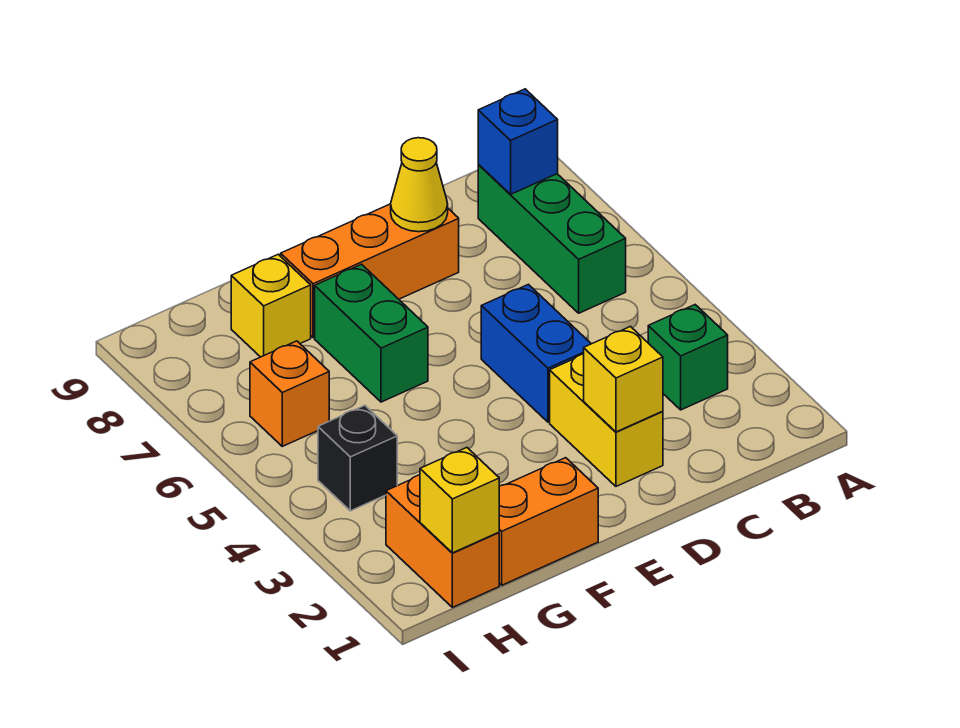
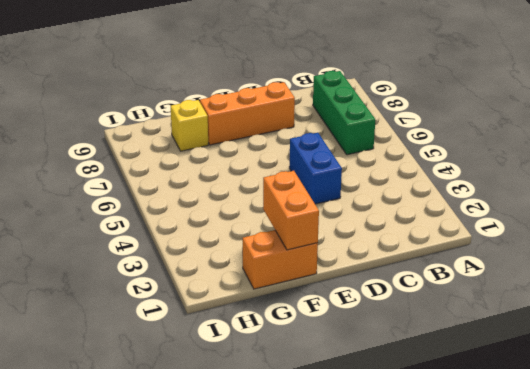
orange brick F1:F2 level 2 -> orange brick H1:H2 level 1
none -> green brick B3 level 1
none -> yellow brick D2:D3 level 1
none -> green brick F6:F7 level 1

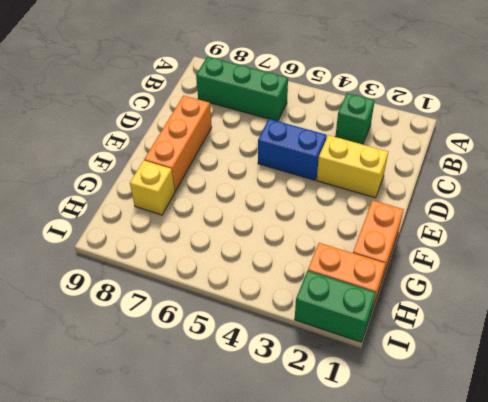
green brick I1:I2 level 1 -> green brick F6:F7 level 1
none -> black brick H4 level 1
none -> orange brick H6 level 1
none -> blue brick B8 level 2

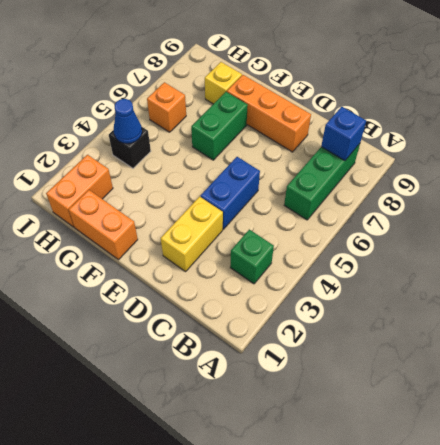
blue cone H4 level 2 -> none
none -> yellow brick D2 level 2
none -> yellow cone D8 level 2
none -> yellow brick H1 level 2

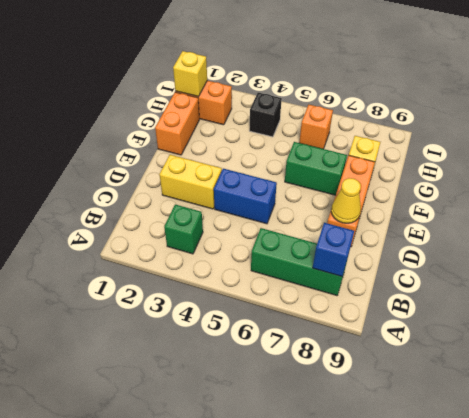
none -> yellow brick D2 level 2

